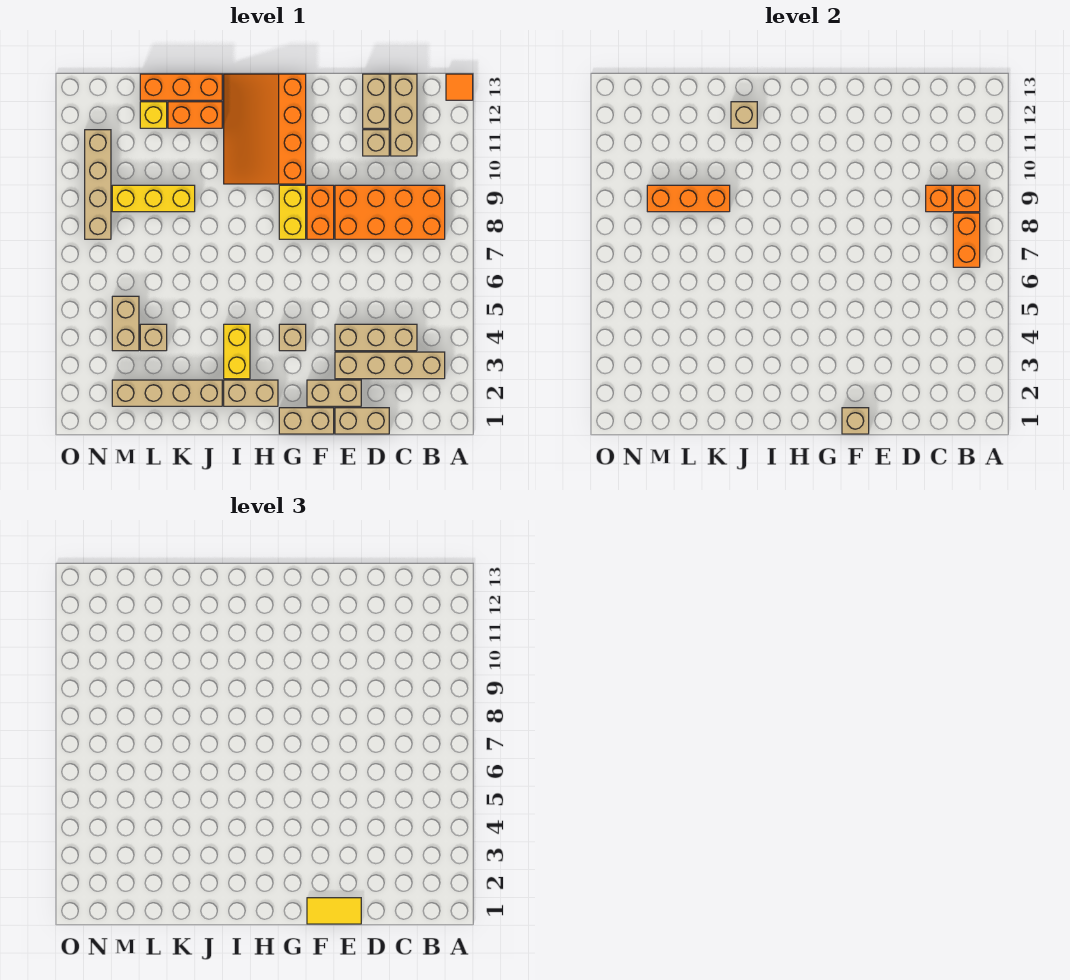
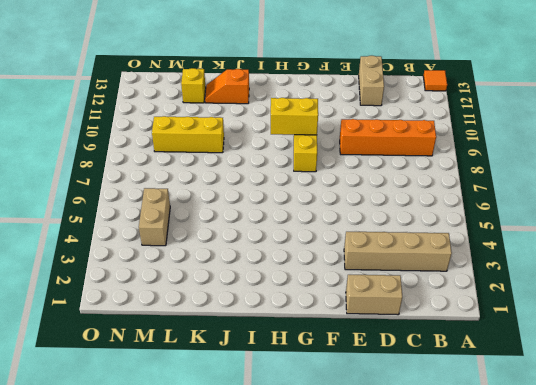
orange brick B9:E9 level 1 -> orange brick B8:E9 level 1
yellow brick G9:H9 level 2 -> yellow brick I3:I4 level 1
orange slope J12:K12 level 1 top J -> orange brick J12:K12 level 1
none -> tan brick C4:E4 level 1
none -> tan brick C11:C13 level 1
none -> tan brick D11 level 1
none -> tan brick E2:F2 level 1

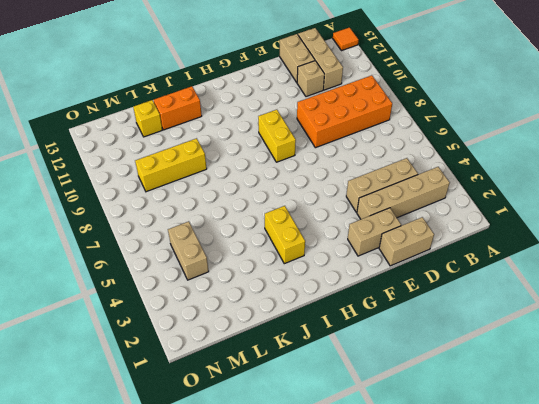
none -> tan brick F1:G1 level 1
none -> orange brick F8:F9 level 1
none -> tan brick G4 level 1
none -> orange slope G10:I13 level 1 top G

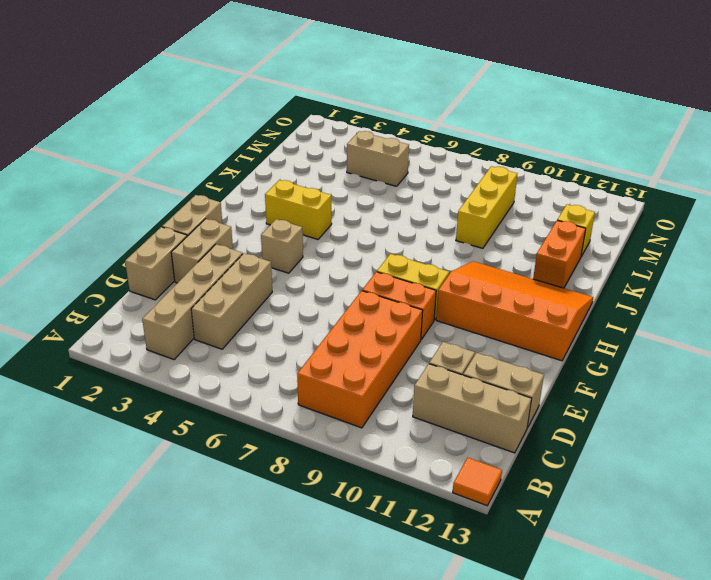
none -> tan brick H2:I2 level 1
none -> tan brick J2:M2 level 1
none -> orange brick J13:L13 level 1
none -> tan brick L4 level 1

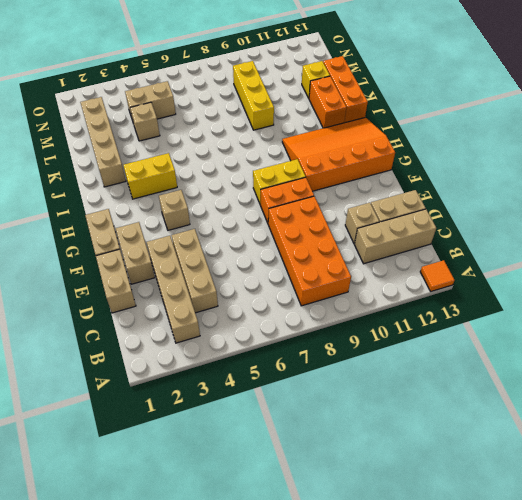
none -> tan brick H2:I2 level 1
none -> tan brick N8:N11 level 1
none -> orange brick B7:B8 level 2
none -> orange brick B9 level 2

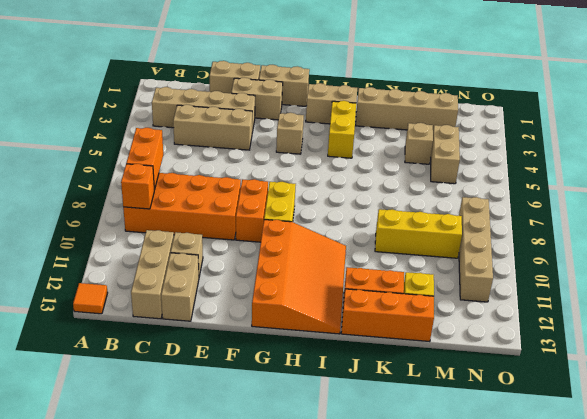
none -> orange brick C9 level 2
none -> tan brick F1 level 2
none -> tan brick J12 level 2
none -> orange brick K9:M9 level 2

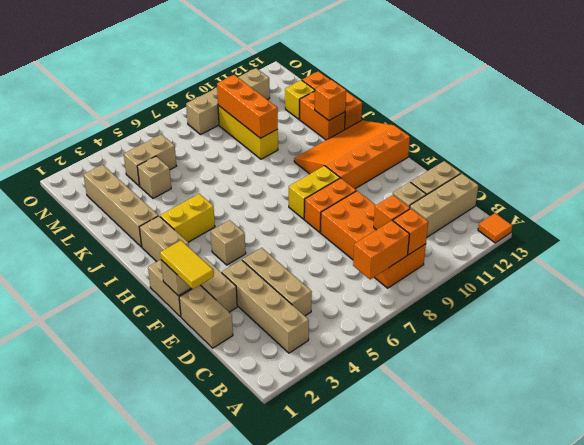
orange brick J12 level 2 -> tan brick J12 level 2

